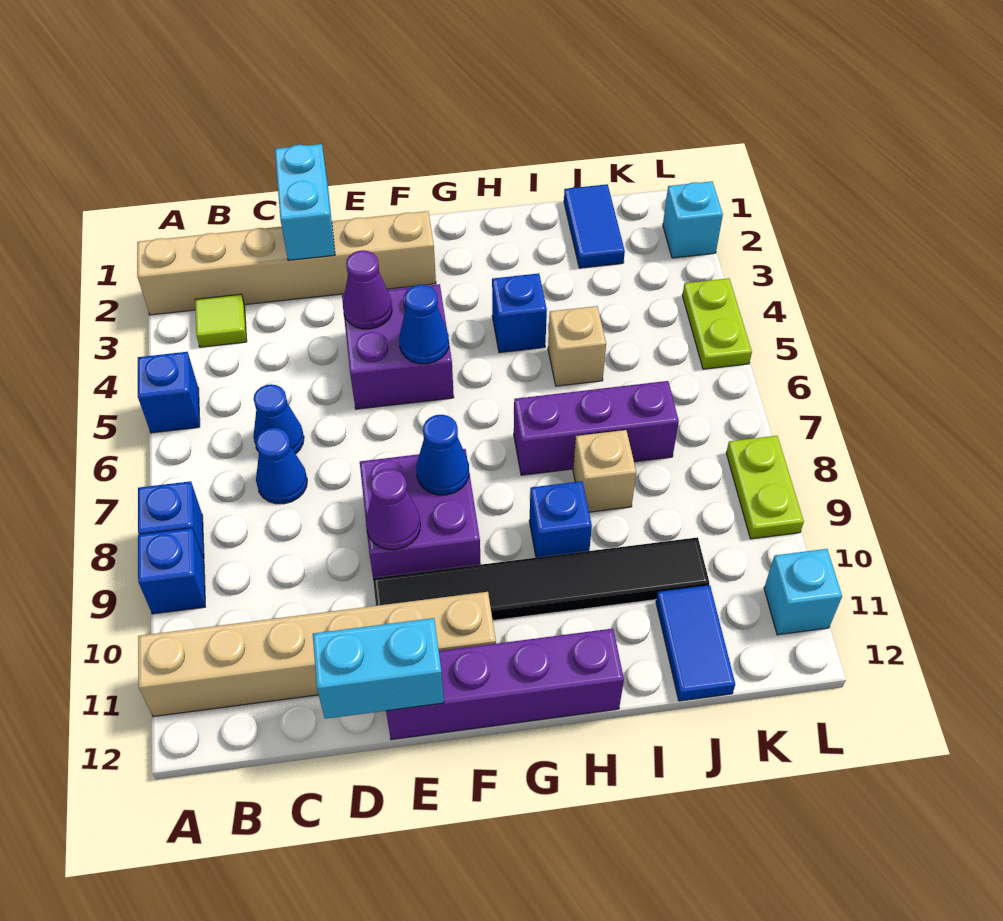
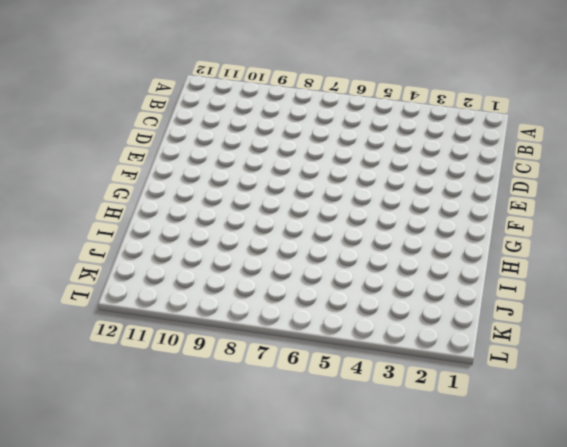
none -> tan brick A2:F2 level 1
none -> blue brick A5 level 1
none -> blue brick A8 level 1

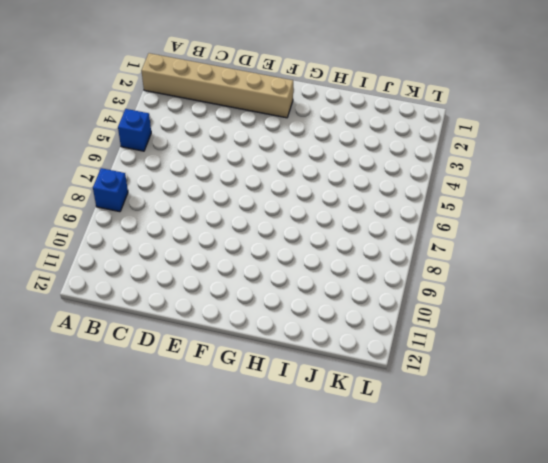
none -> blue brick A9 level 1
none -> tan brick A11:F11 level 1
none -> lime tile B3 level 1

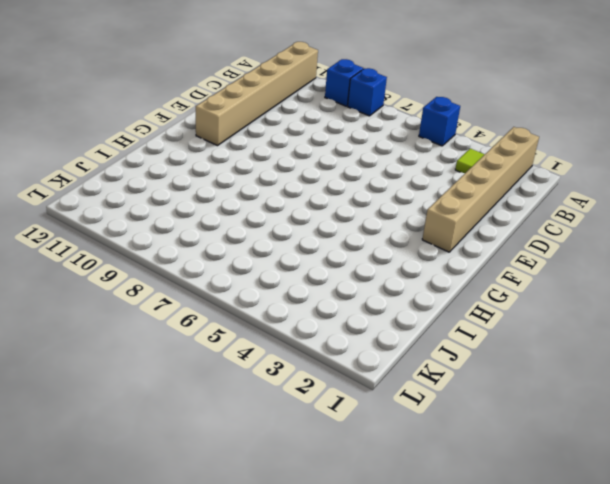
none -> blue cone C6 level 1
none -> blue cone C7 level 1
none -> purple brick E4:F5 level 1

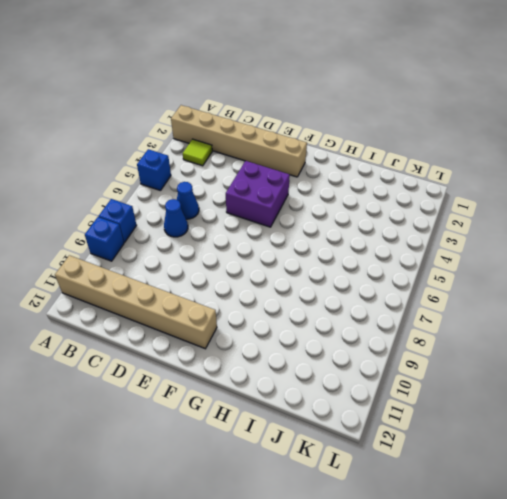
none -> purple brick E8:F9 level 1
none -> black tile E10:J10 level 1
none -> purple brick E12:H12 level 1

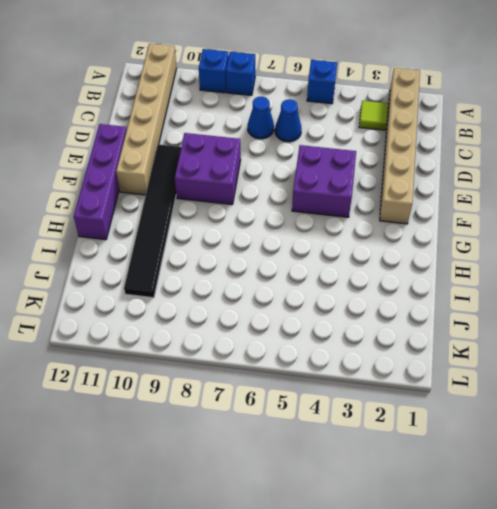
none -> blue brick H4 level 1
none -> purple brick H7:J7 level 1
none -> blue brick H9 level 1

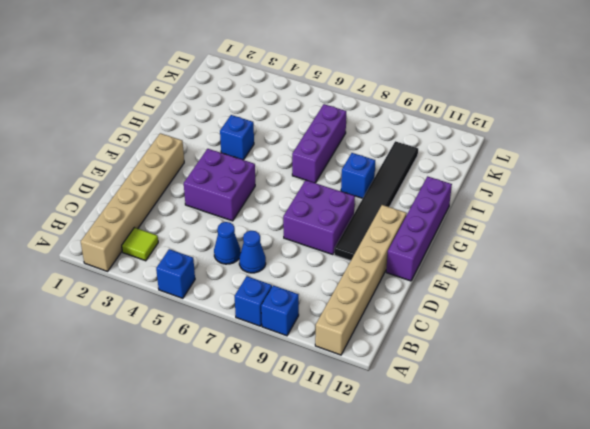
none -> tan brick I5 level 1
none -> tan brick I8 level 1
none -> blue tile J1:J2 level 1

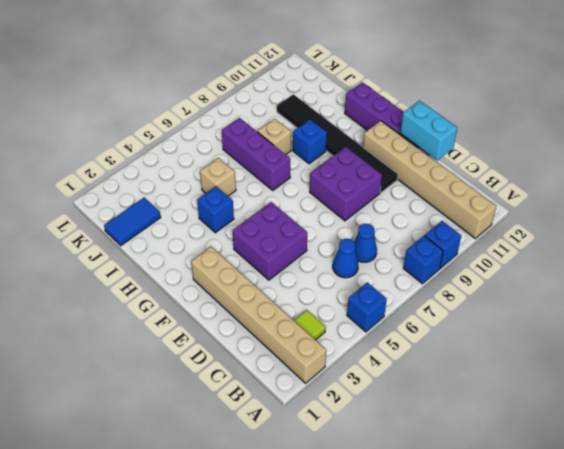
none -> blue tile J11:J12 level 1
none -> cyan brick L2 level 1
none -> lime plate L4:L5 level 1

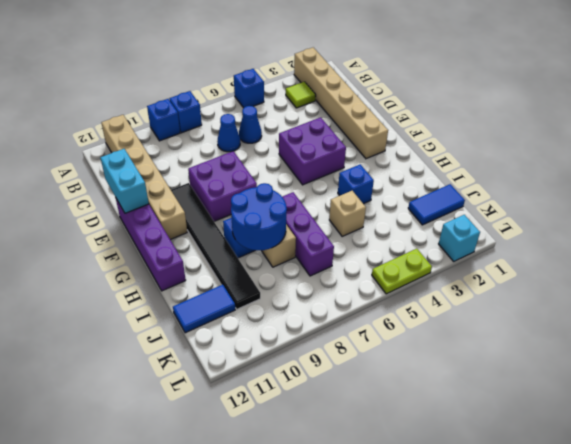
blue round brick H8:I9 level 2 -> none
none -> lime plate L8:L9 level 1
none -> cyan brick L11 level 1
none -> cyan brick D1:D2 level 2

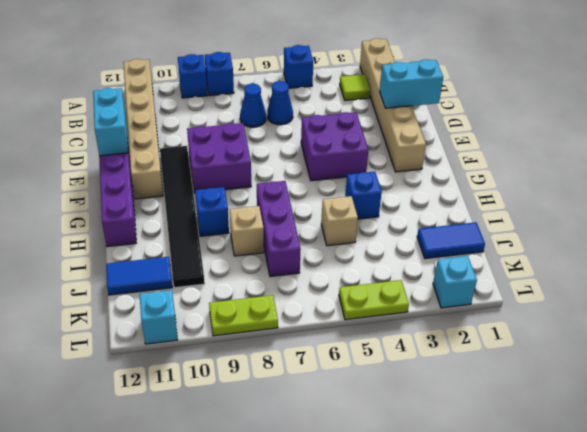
none -> purple cone E4 level 2
none -> purple cone E9 level 2
none -> blue cone F5 level 2

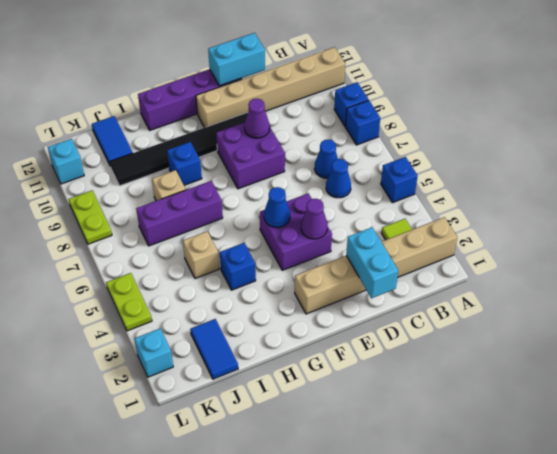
none -> blue cone F8 level 2

